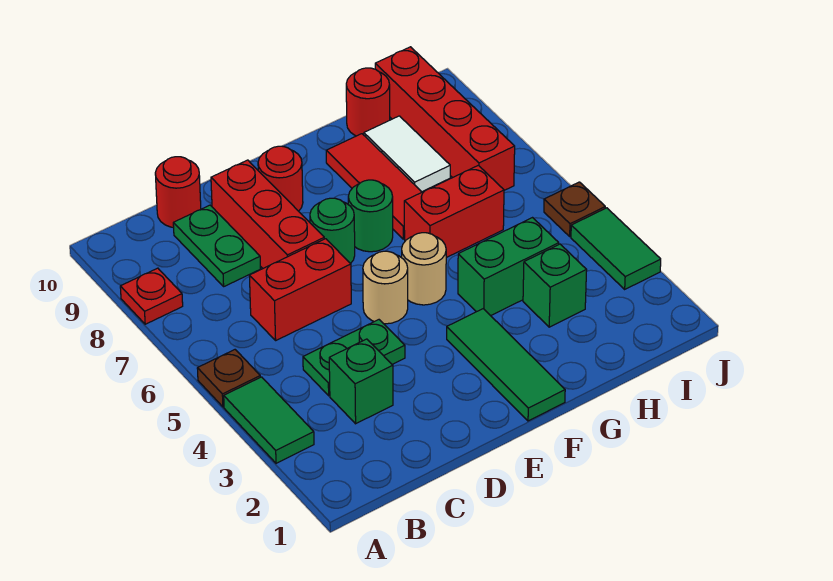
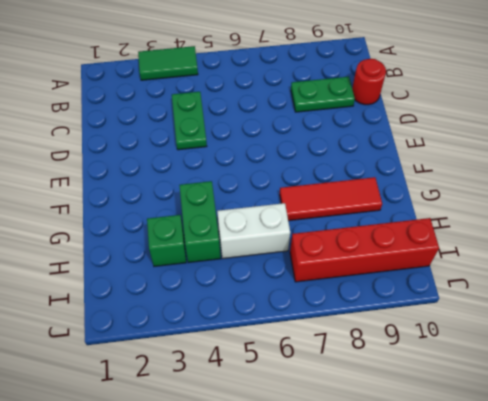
white brick H5:H6 level 1 -> red brick G6:H6 level 1
none -> brown plate A5 level 1
none -> red plate A8 level 1
none -> green brick C3 level 1

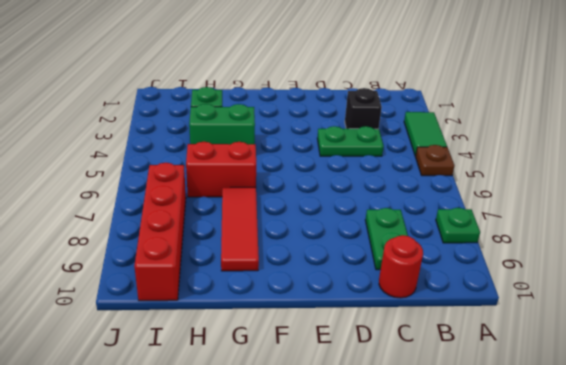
green plate A8 level 1 -> red plate A8 level 1
black brick C3 level 1 -> green brick C3 level 1
none -> red brick C6:D6 level 1
none -> red brick D7:D9 level 1
none -> tan round brick E5 level 1

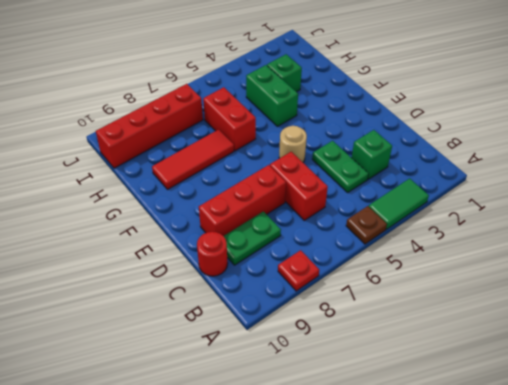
none -> green round brick E7 level 1
none -> red round brick E9 level 1
none -> green tile F1:F3 level 1

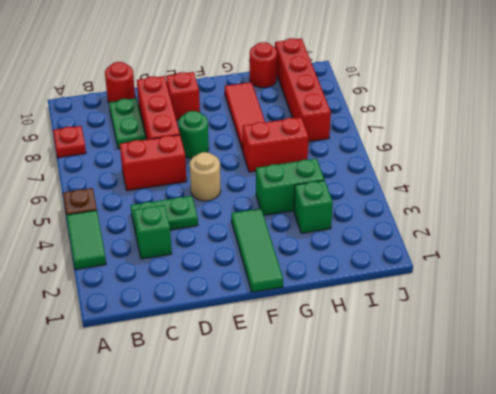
red brick E9 level 1 -> red round brick E9 level 1
none -> tan round brick F5 level 1
none -> green round brick F7 level 1
none -> white tile H8:H9 level 1

